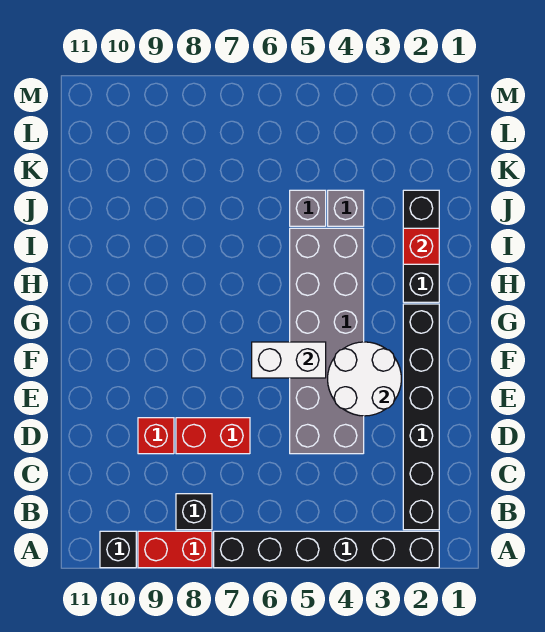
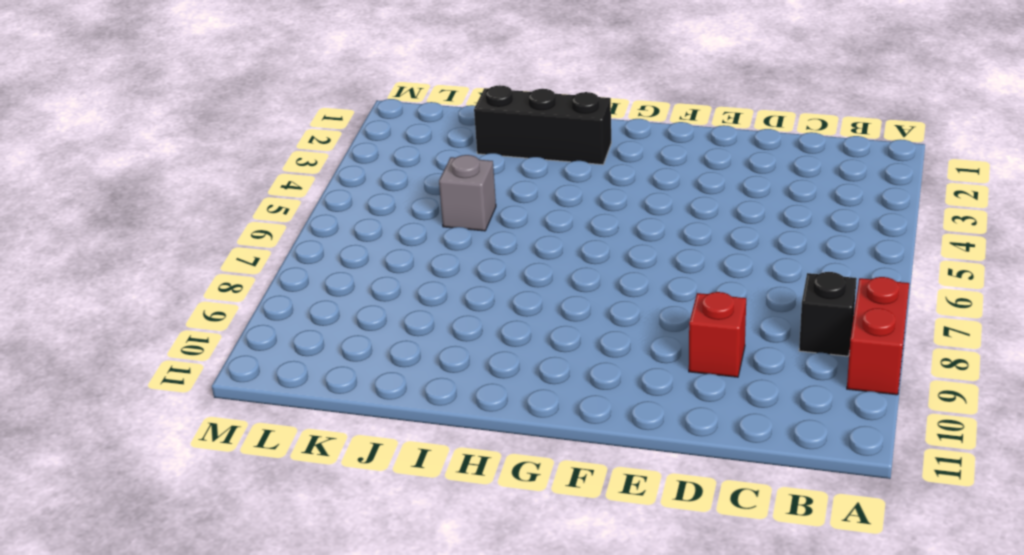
none -> black brick A2:A7 level 1
none -> black brick A10 level 1
none -> black brick B2:G2 level 1

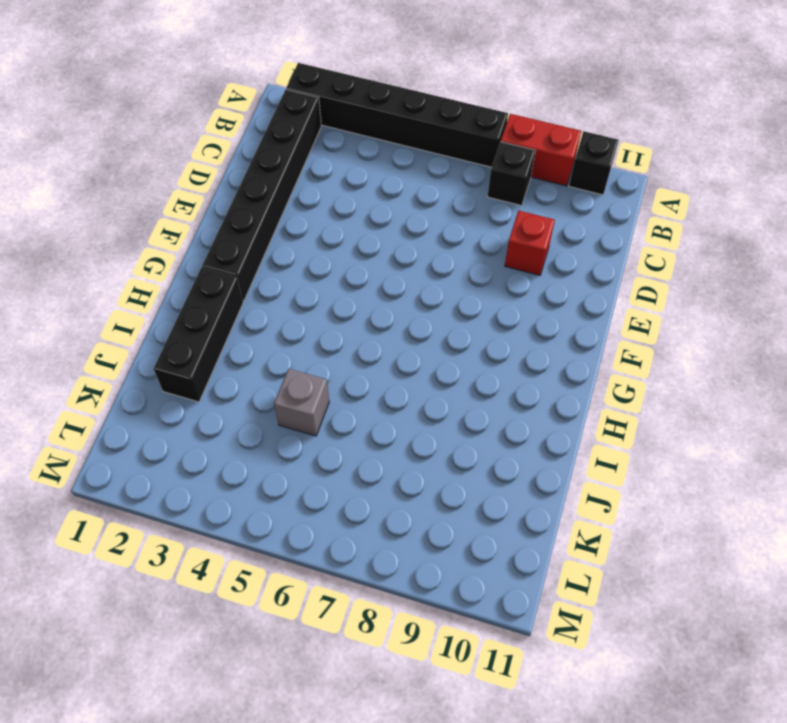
none -> grey brick D4:I5 level 1
none -> red brick D7:D8 level 1
none -> grey brick J4 level 1

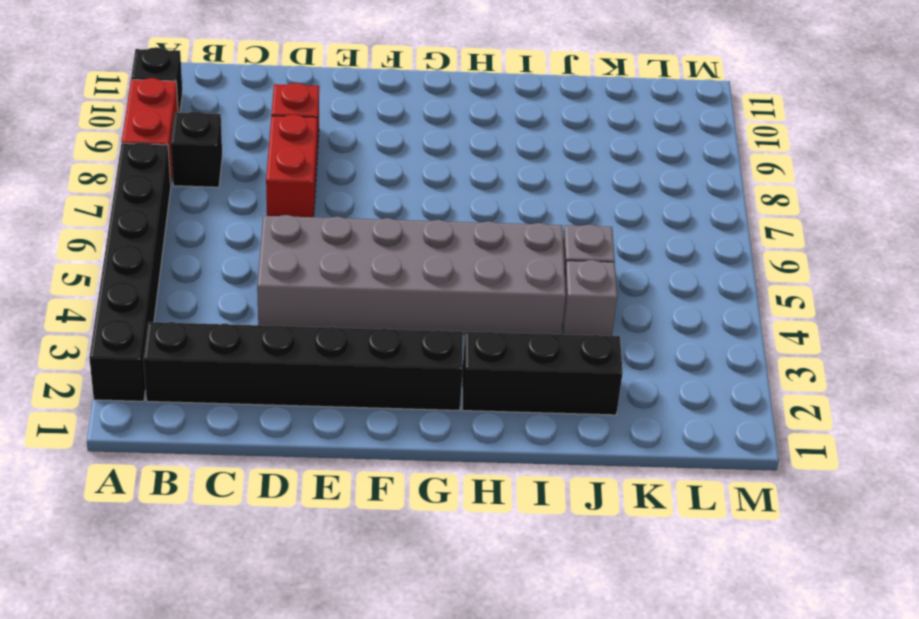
none -> white round brick E3:F4 level 2
none -> white brick F5:F6 level 2
none -> red brick I2 level 2

